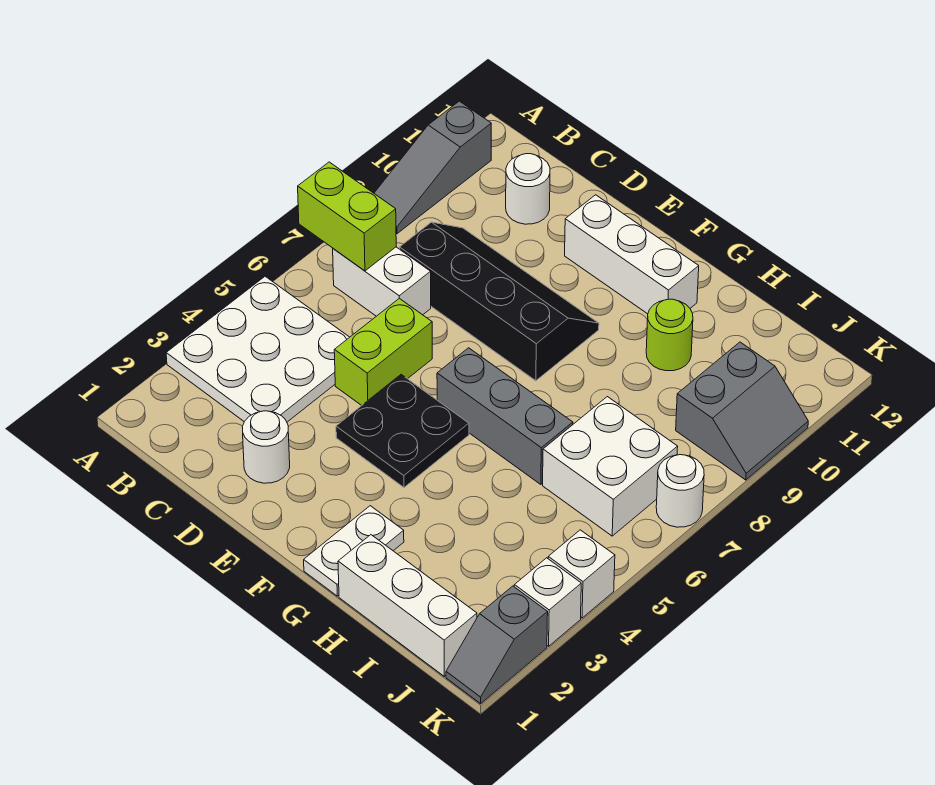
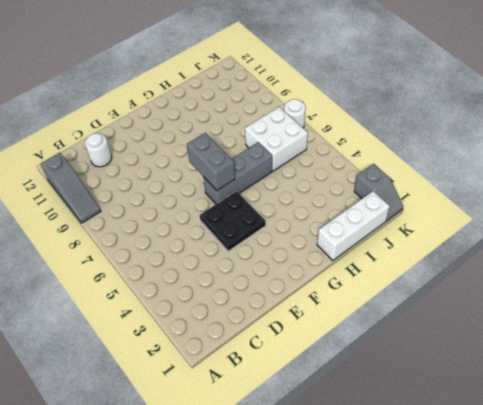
grey brick F6:F7 level 2 -> none
none -> white plate A3:C5 level 1
none -> white brick B7:C7 level 1
none -> black slope C8:F9 level 1 top 8

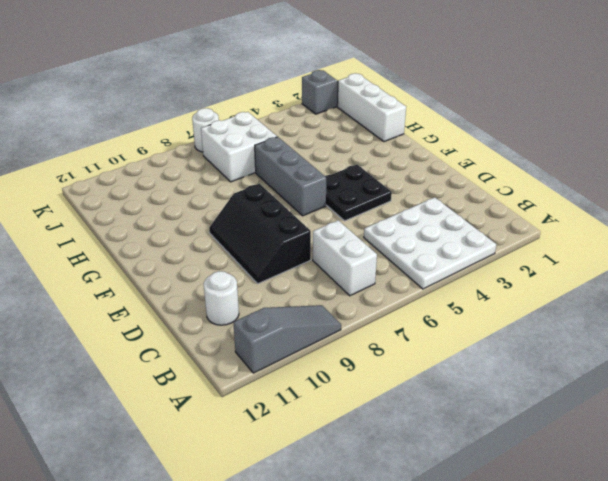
black slope D8:F9 level 1 top 8 -> black slope C8:F9 level 1 top 8
none -> white round brick D2 level 1
none -> lime brick D5:D6 level 1
none -> white brick E11:G11 level 1

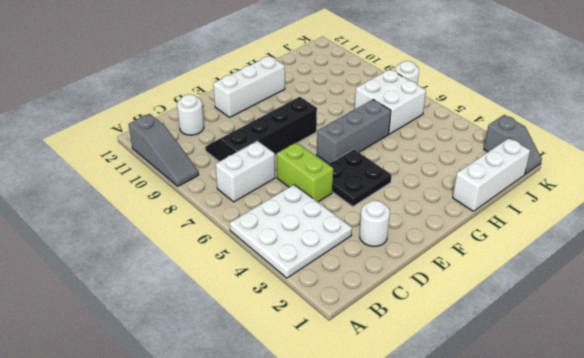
none -> white plate G1:G2 level 1
none -> lime round brick H10 level 1
none -> grey slope J9:K10 level 1 top J

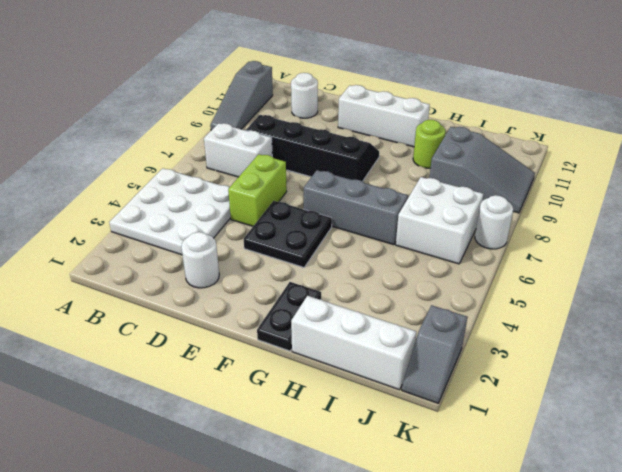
black plate G1:G2 level 1 -> white plate G1:G2 level 1
grey slope I9:K10 level 1 top I -> grey slope J9:K10 level 1 top J
none -> white brick K3 level 1
none -> white brick K4 level 1
none -> lime brick A7:B7 level 2

